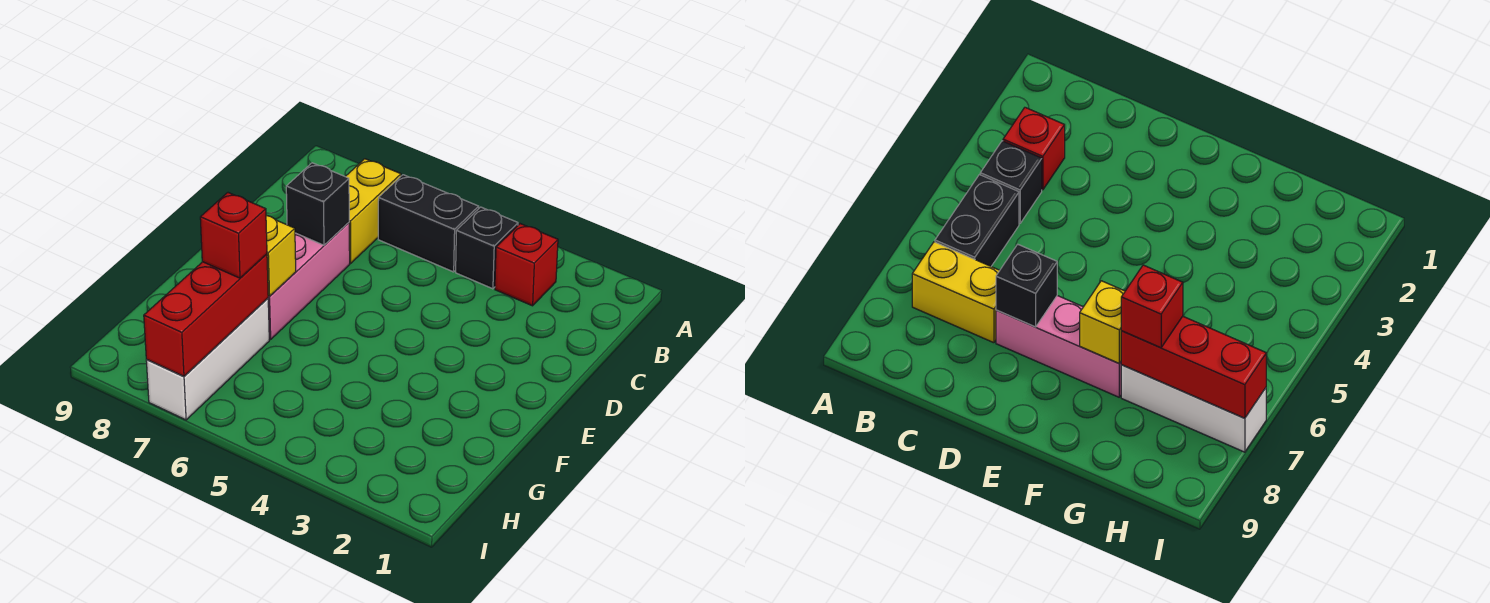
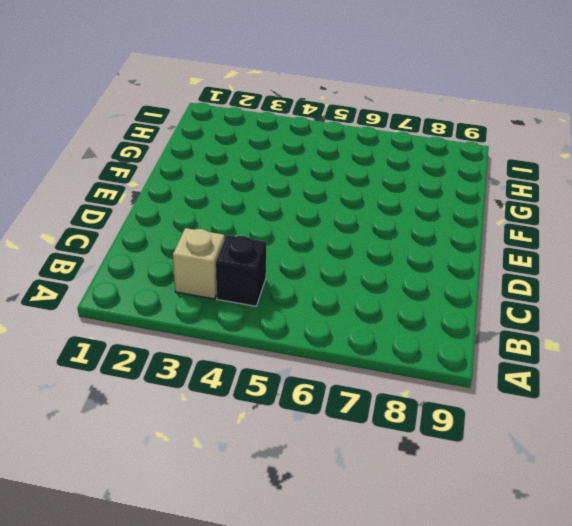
tan brick B3 level 1 -> red brick B3 level 1
none -> black brick B5:B6 level 1
none -> yellow brick B7:C7 level 1

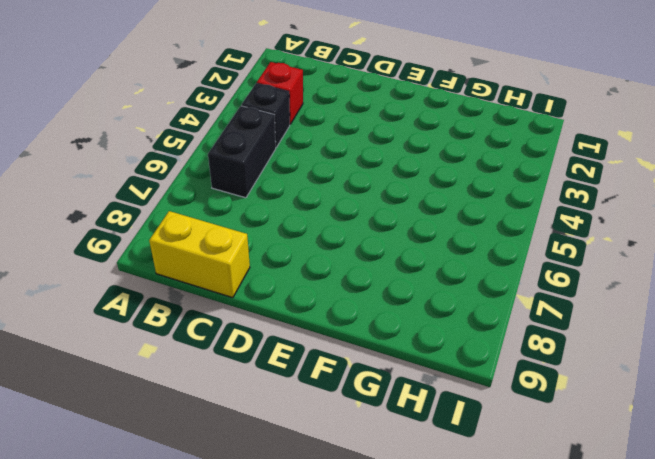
yellow brick B9:C9 level 1 -> yellow brick B7:C7 level 1
none -> pink brick D7:F7 level 1
none -> white brick G7:I7 level 1

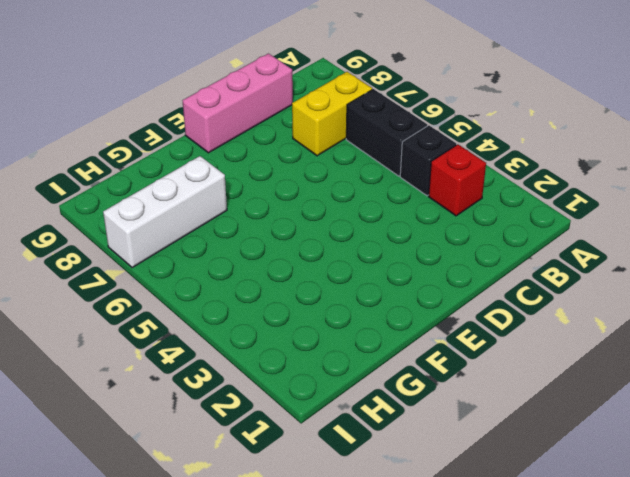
pink brick C9:E9 level 1 -> pink brick D7:F7 level 1
none -> black brick D7 level 2
none -> yellow brick F7 level 2

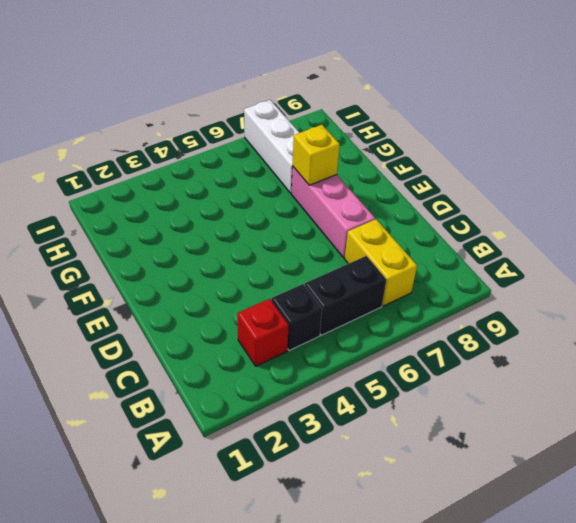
none -> black brick D7 level 2
none -> red brick G7:I7 level 2

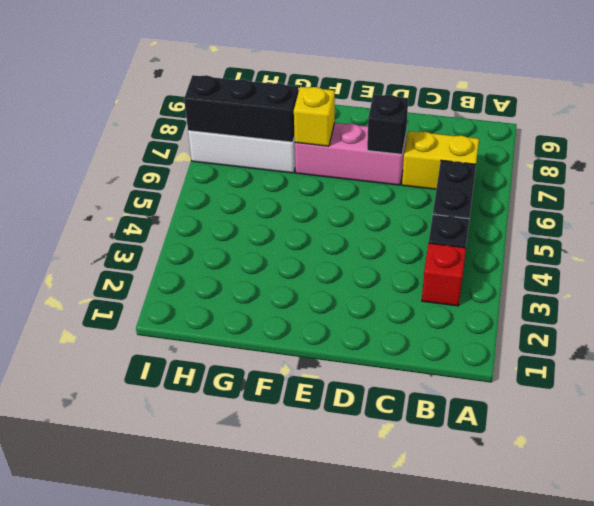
black brick G7:I7 level 2 -> red brick G7:I7 level 2
none -> red brick G7 level 3

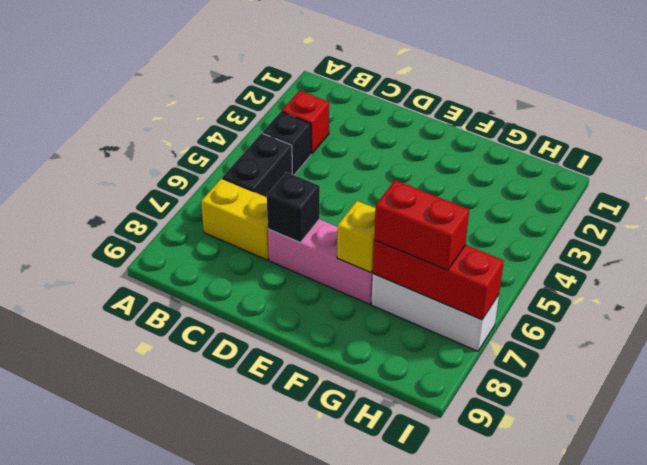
red brick G7:H7 level 3 -> red brick G7 level 3

